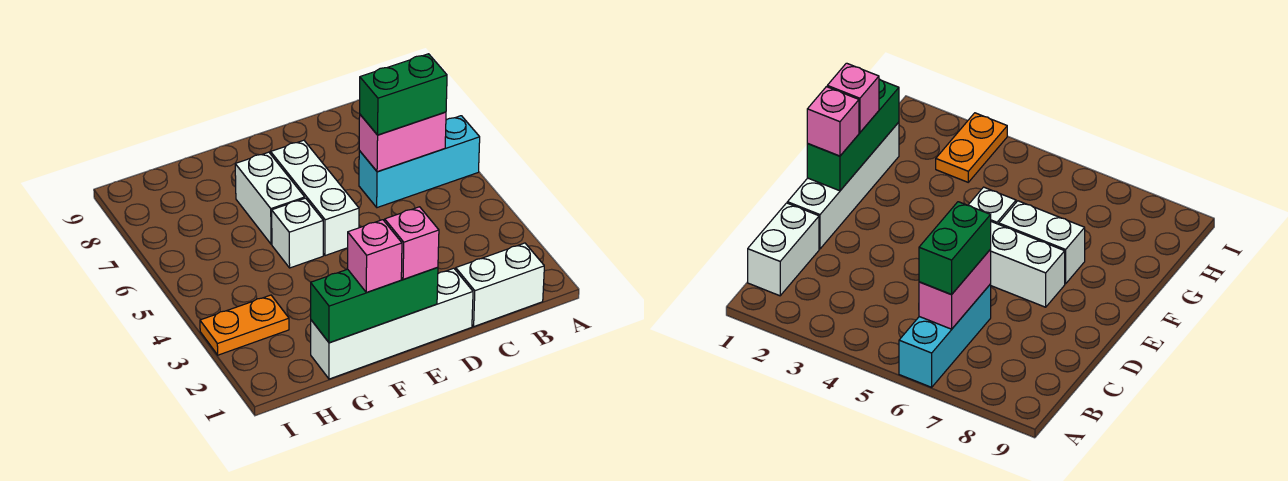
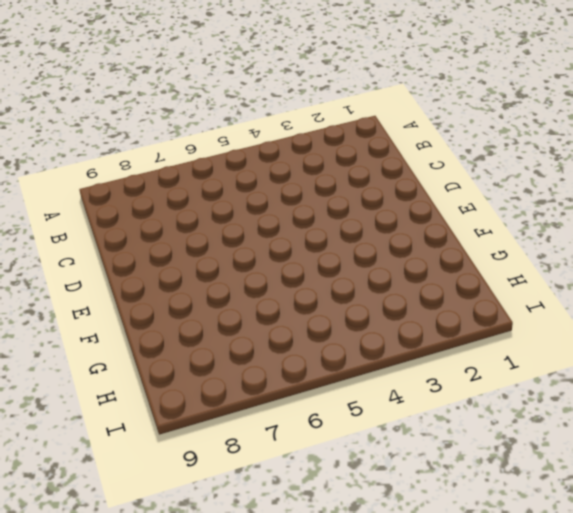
none -> cyan brick A6:C6 level 1
none -> white brick B1:C1 level 1
none -> white brick D1:G1 level 1

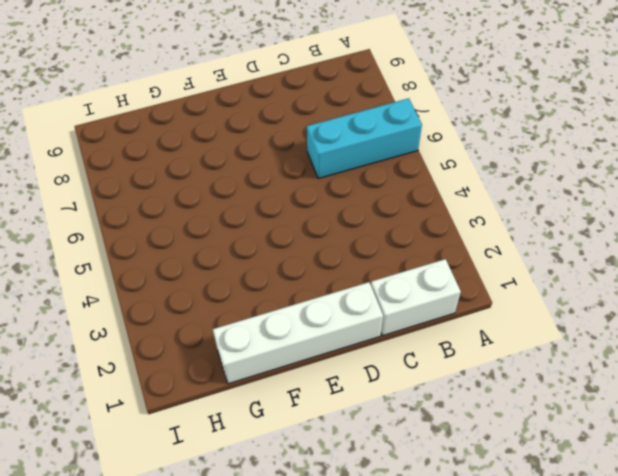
none -> white brick E5:E7 level 1
none -> white brick F5 level 1
none -> white brick F6:F7 level 1

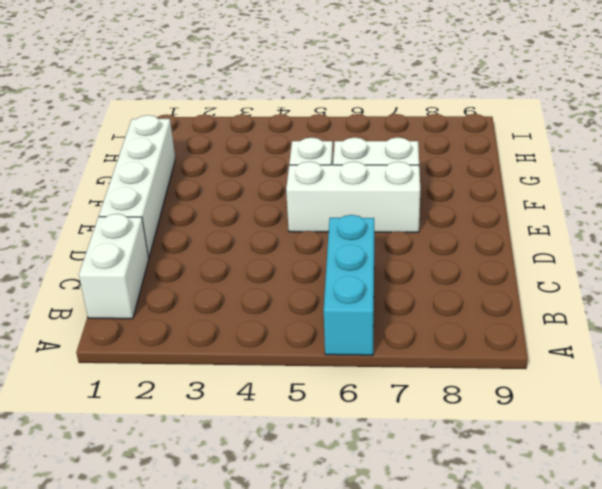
none -> orange plate H3:I3 level 1
none -> pink brick B6:C6 level 2
none -> green brick E1:G1 level 2

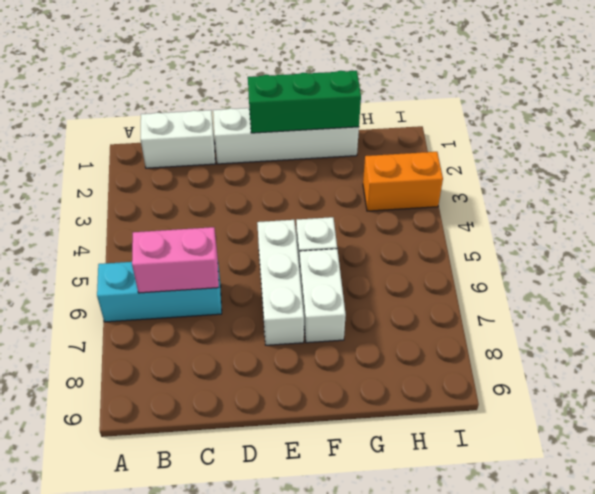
orange brick H3:I3 level 1 -> orange plate H3:I3 level 1
none -> green brick B6:C6 level 3
none -> pink brick E1 level 3
none -> pink brick F1 level 3

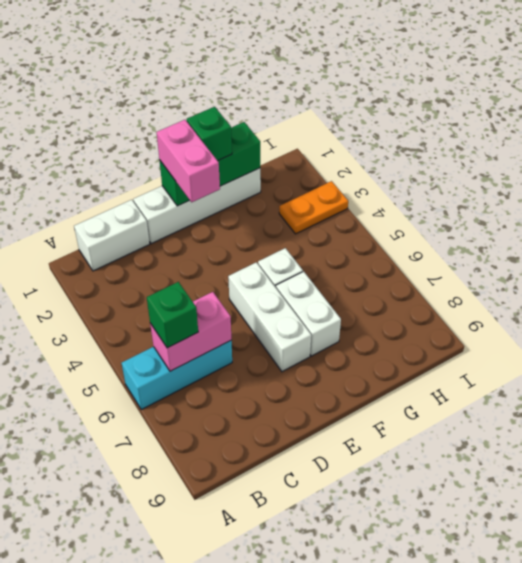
green brick B6 level 3 -> green brick B6:C6 level 3
pink brick E1:E2 level 3 -> pink brick E1 level 3
green brick F1 level 3 -> pink brick F1 level 3

